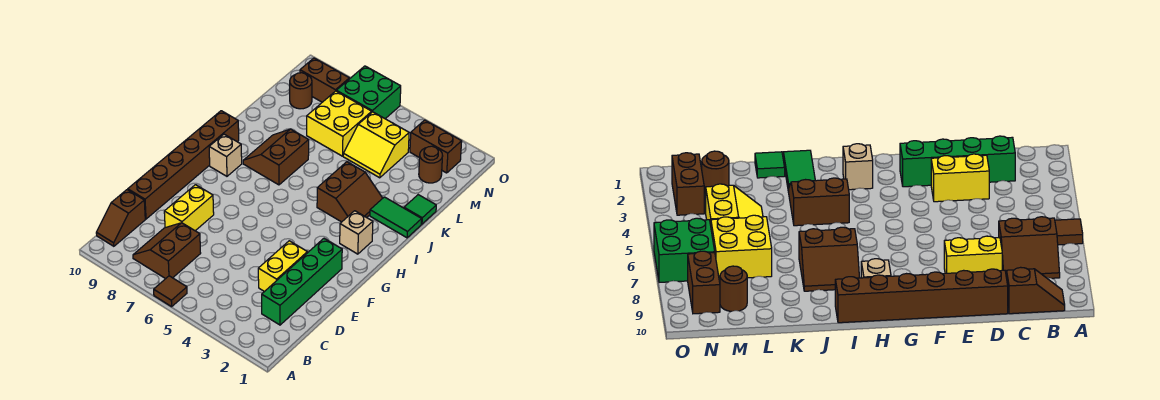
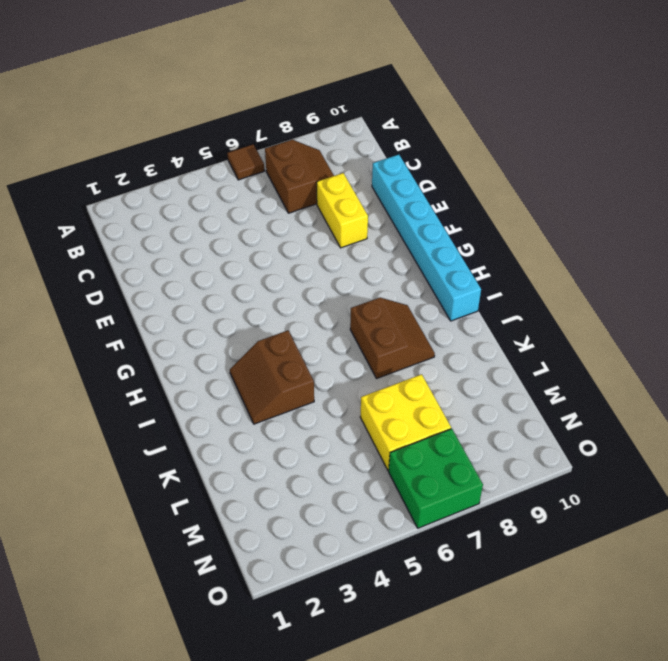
cyan brick D10:I10 level 1 -> brown brick D10:I10 level 1
none -> brown slope B10:C10 level 1 top C
none -> green brick C2:F2 level 1
none -> yellow brick D3:E3 level 1

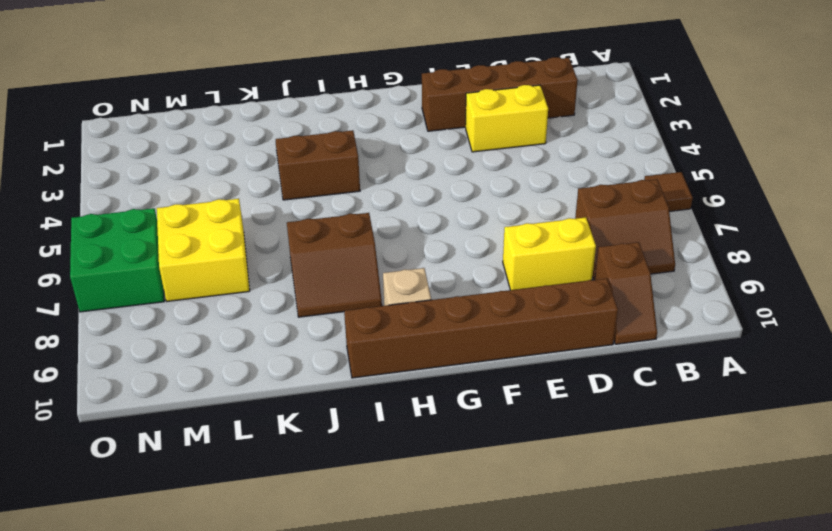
brown brick C2:F2 level 1 -> green brick C2:F2 level 1
brown slope C9:C10 level 1 top 9 -> brown slope B10:C10 level 1 top C
none -> tan brick H2 level 1
none -> green tile J1:J2 level 1
none -> green tile K1 level 1

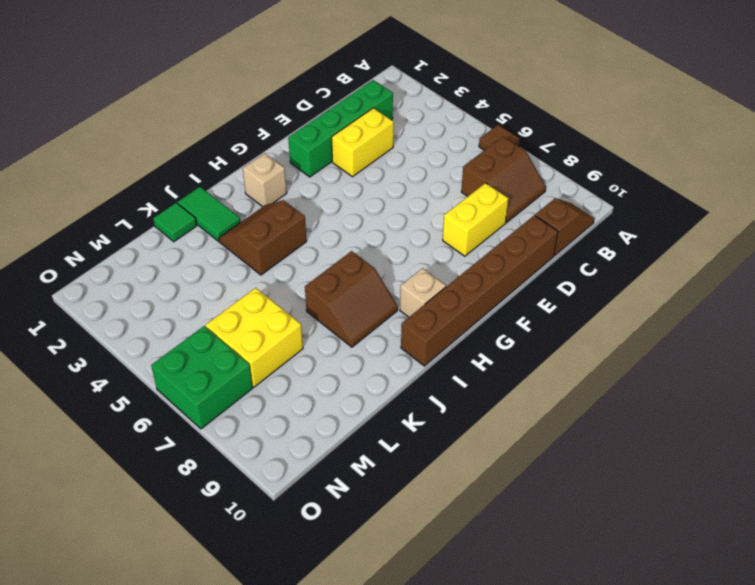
none -> yellow slope L4:M5 level 1 top M
none -> brown round brick M2 level 1
none -> brown round brick M9 level 1

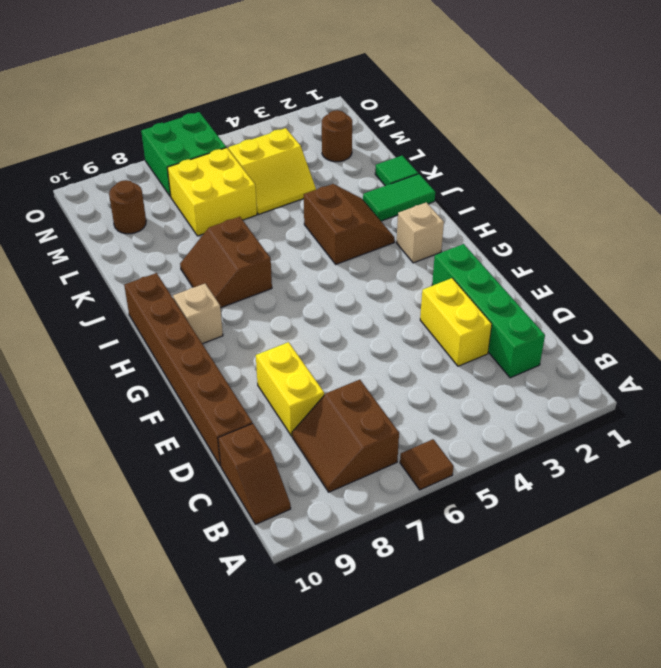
none -> brown brick N2:N3 level 1
none -> brown brick N8:N9 level 1

